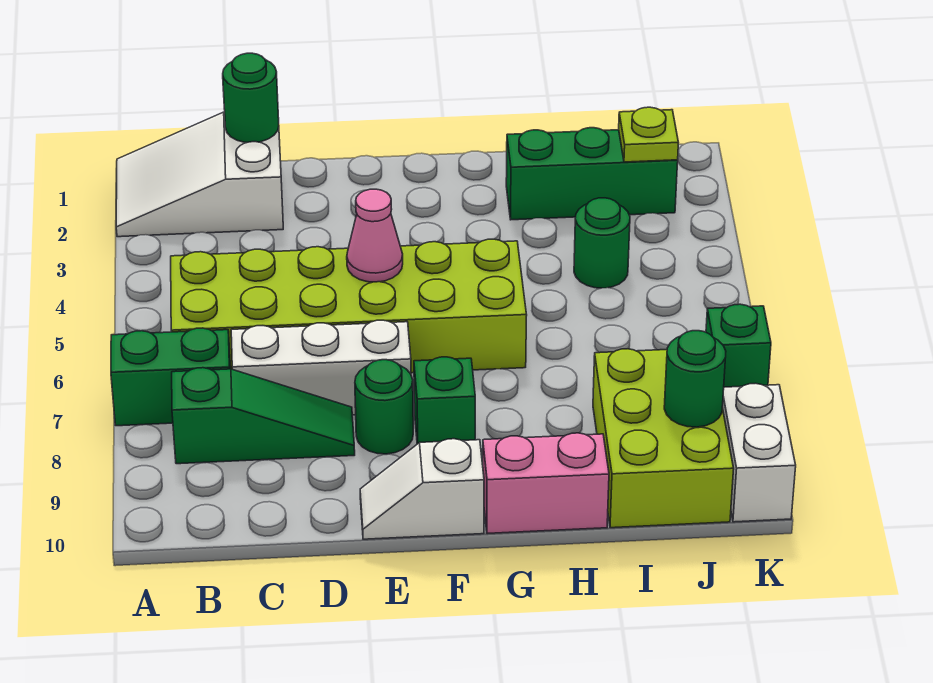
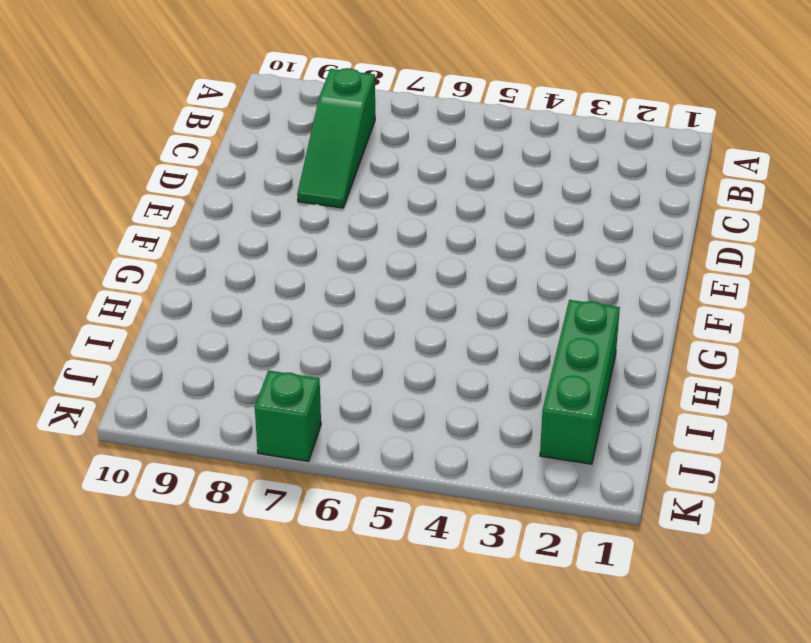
none -> white slope A1:C2 level 1 top C
none -> green brick A7:B7 level 1
none -> lime brick B5:G6 level 1

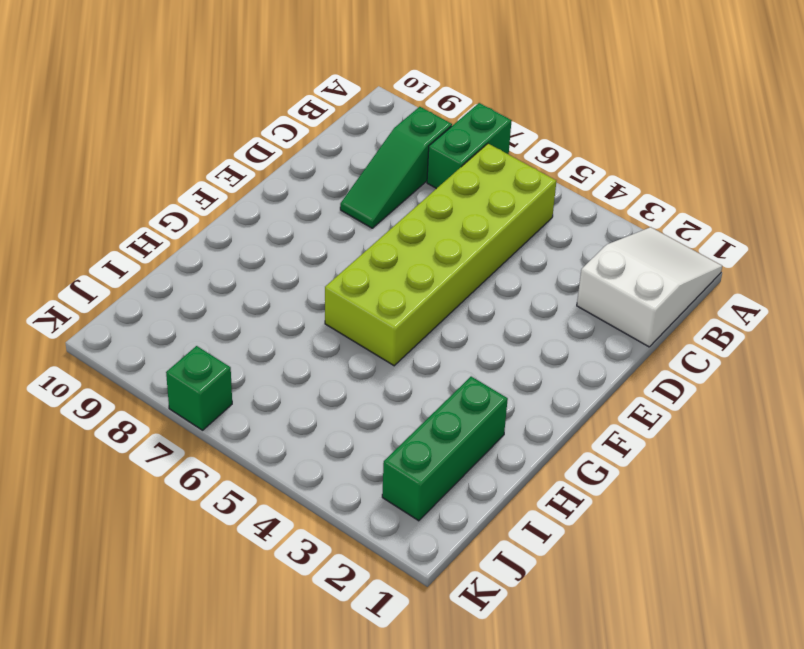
none -> white brick C7:E7 level 1
none -> green round brick E8 level 1
none -> white slope E10:F10 level 1 top F

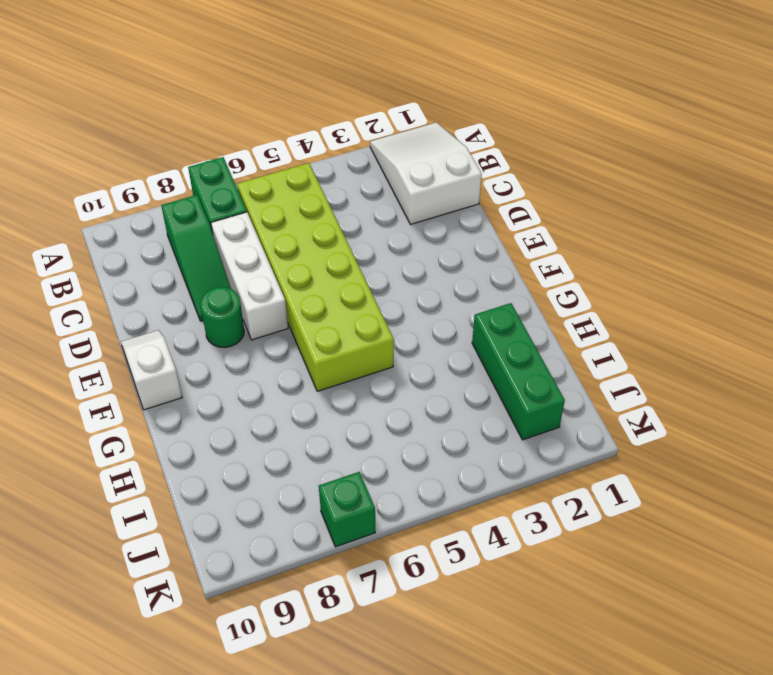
none -> green brick F8 level 1
none -> pink brick G10:H10 level 1
none -> green round brick I4 level 1

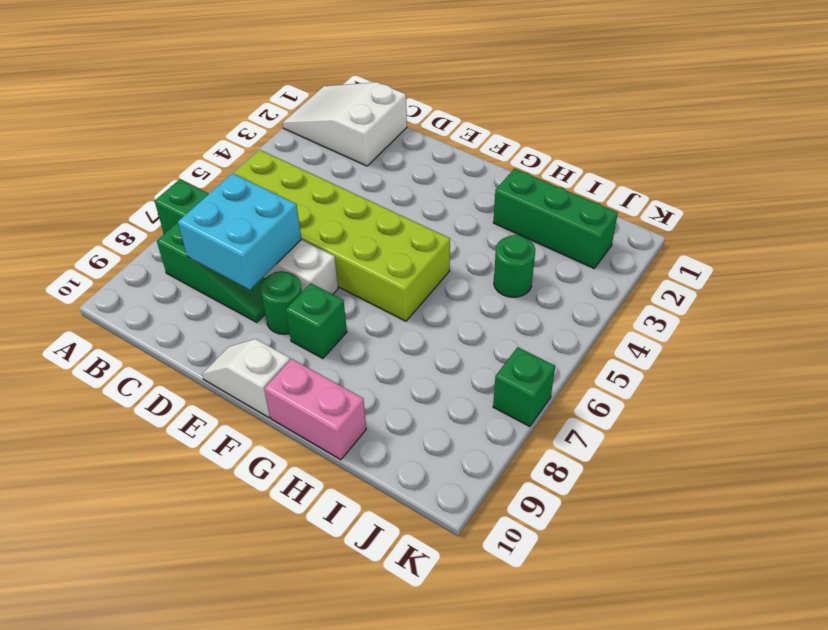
cyan brick C7:D8 level 2 -> none
none -> lime brick I8:J10 level 1
none -> white brick K9:K10 level 1
none -> green round brick C1 level 2

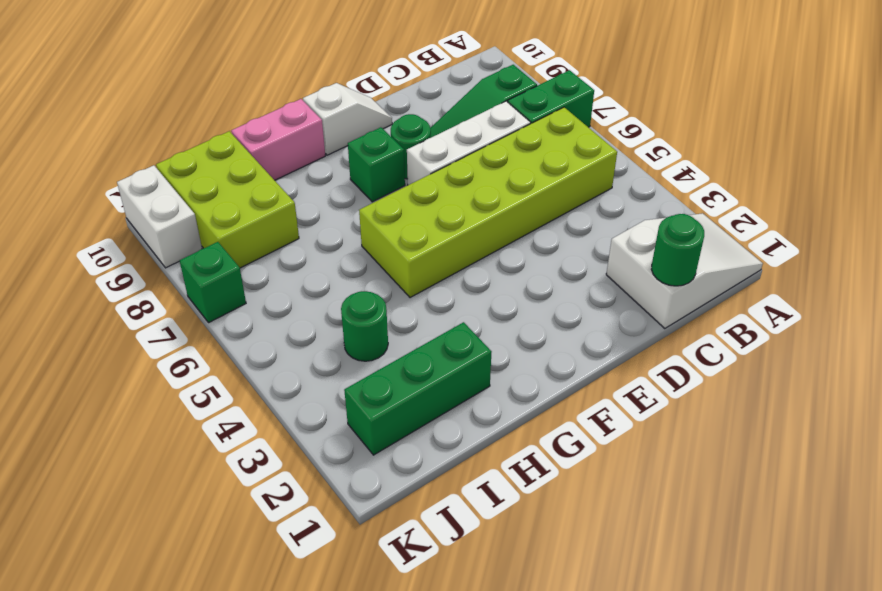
none -> pink cone E5 level 2
none -> lime plate J2 level 2
none -> green round brick J9 level 2

